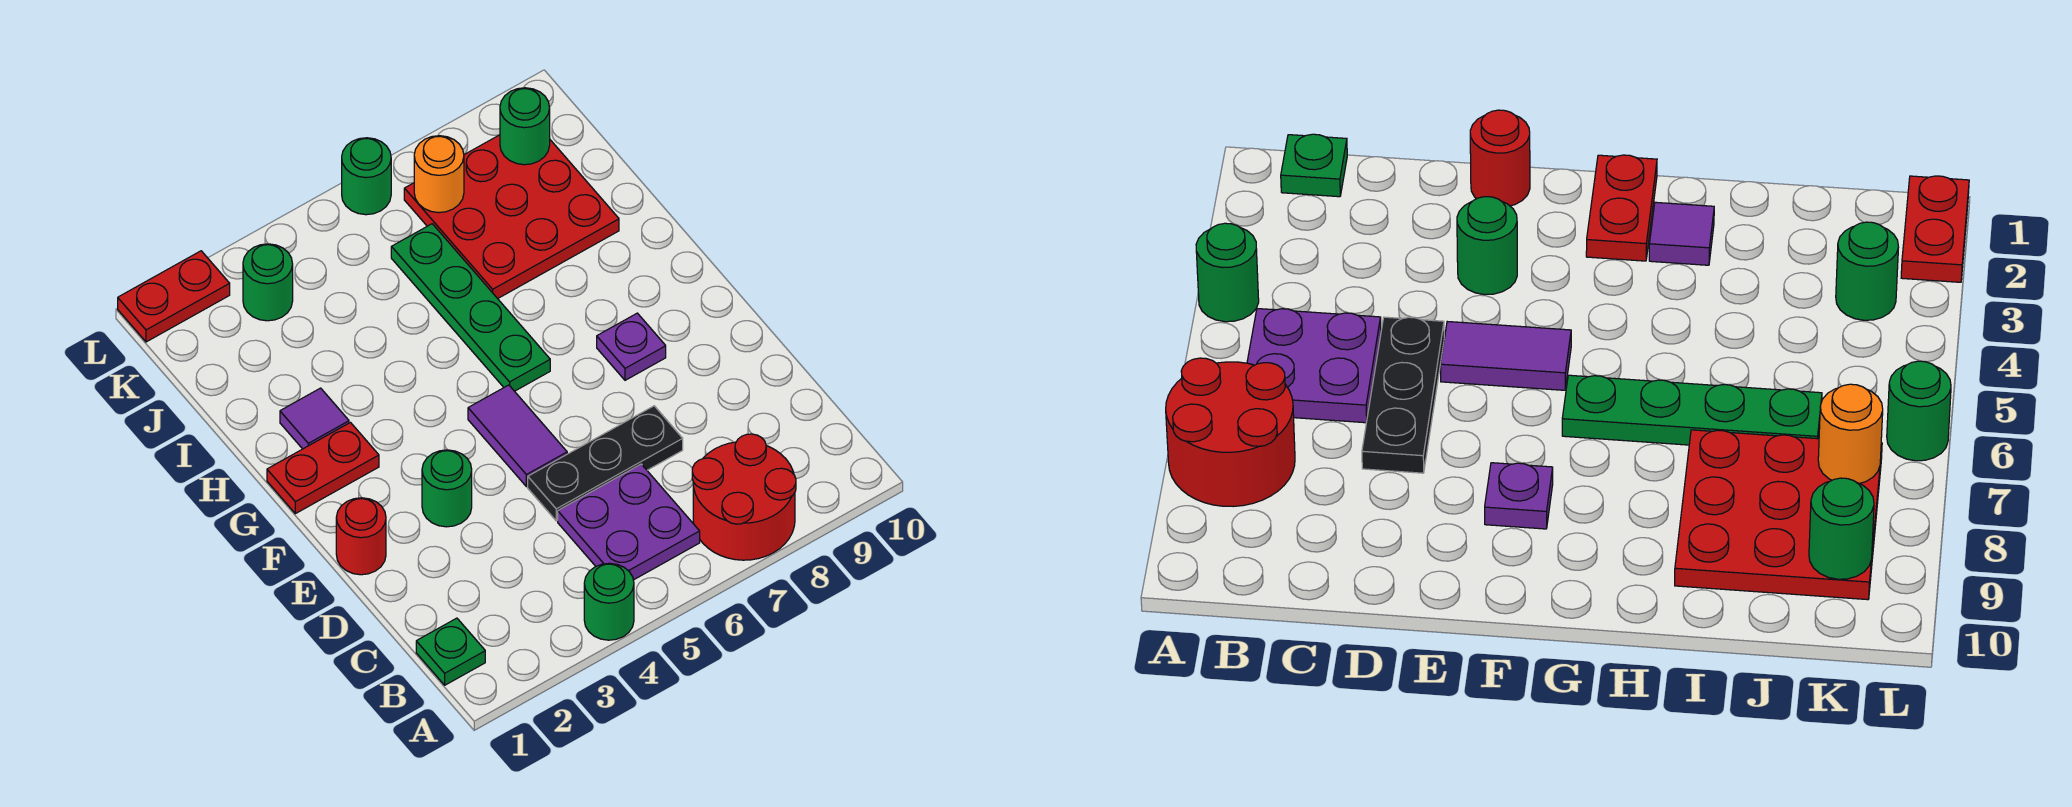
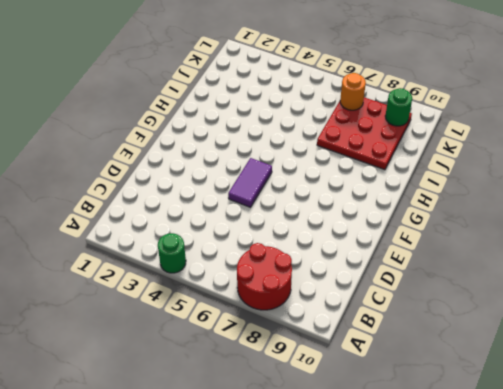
none -> green plate B1 level 1
none -> purple plate B5:C6 level 1
none -> black plate D5:D7 level 1

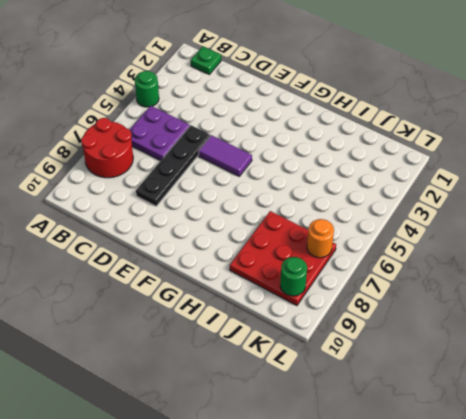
black plate D5:D8 level 1 -> black plate D5:D7 level 1
none -> red round brick E1 level 1
none -> green round brick E3 level 1
none -> purple plate F8 level 1

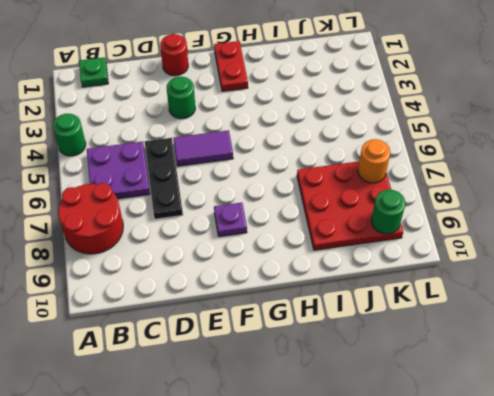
none -> green plate G6:J6 level 1
none -> purple tile H2 level 1
none -> green round brick K3 level 1

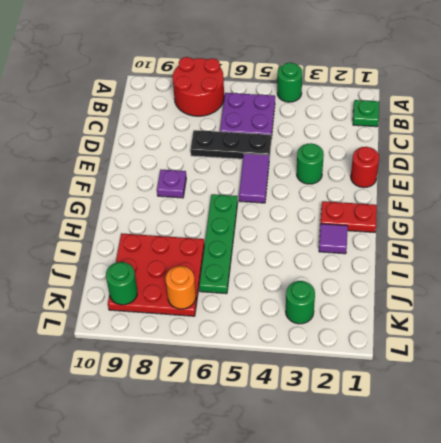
none -> red plate L1:L2 level 1
none -> green round brick L6 level 1

